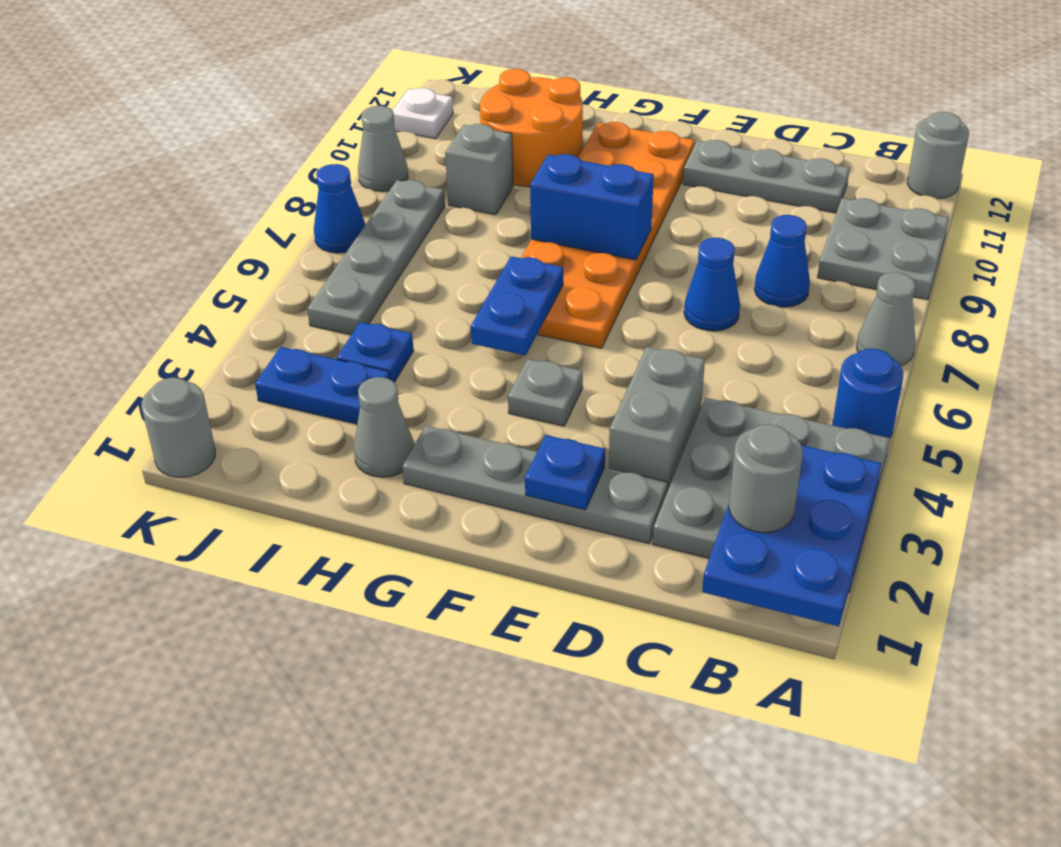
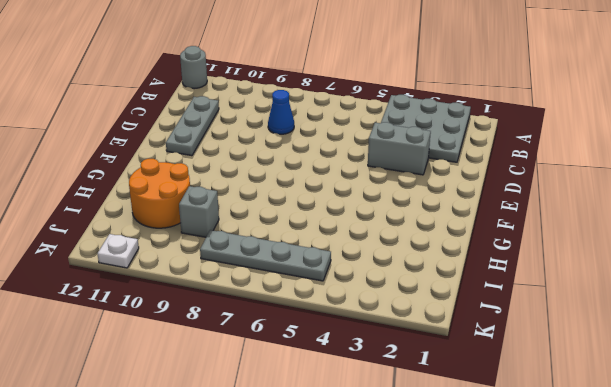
none -> blue round brick A5 level 1
none -> grey cone A7 level 1
none -> grey plate A9:B10 level 1

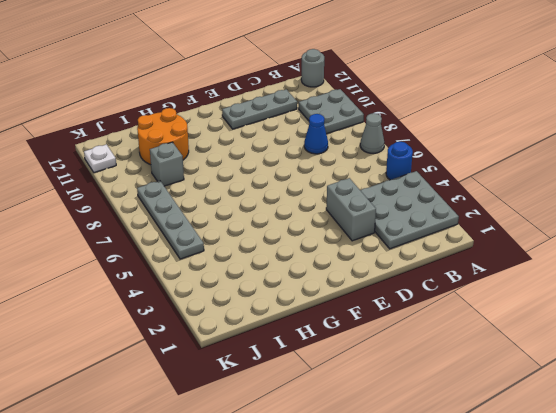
none -> grey plate D2:G2 level 1
none -> blue cone D7 level 1
none -> grey plate F4 level 1

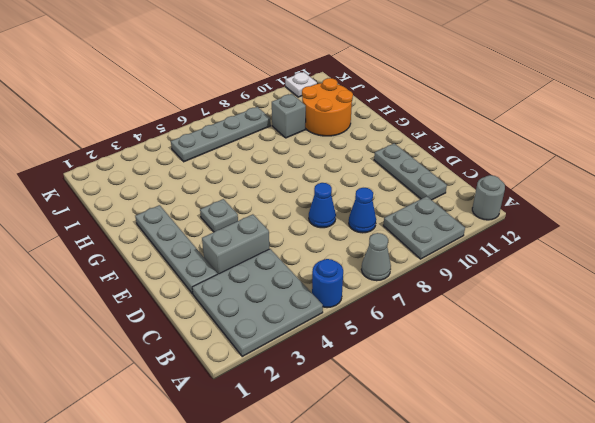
none -> orange plate F6:G11 level 1
none -> grey cone H2 level 1
none -> blue plate I3:J3 level 1

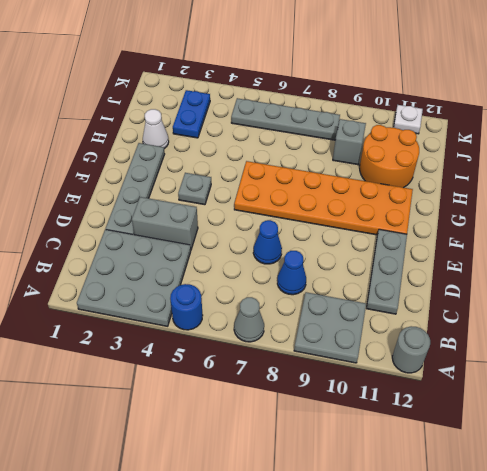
white cone H2 level 1 -> grey cone H2 level 1
none -> blue plate I4 level 1
none -> grey round brick K1 level 1
none -> blue cone K7 level 1

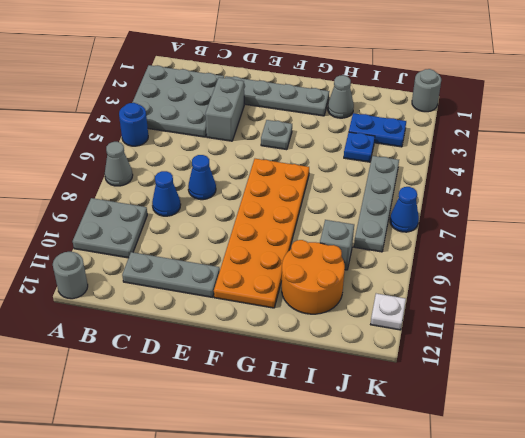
none -> grey cone K9 level 1
none -> blue plate A1:B3 level 2
none -> blue plate E2 level 2

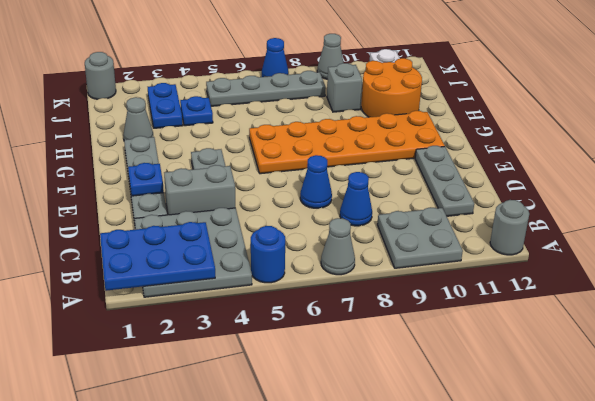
none -> blue brick F8:G8 level 2
none -> blue plate G5:G6 level 2
none -> grey round brick B2 level 3

